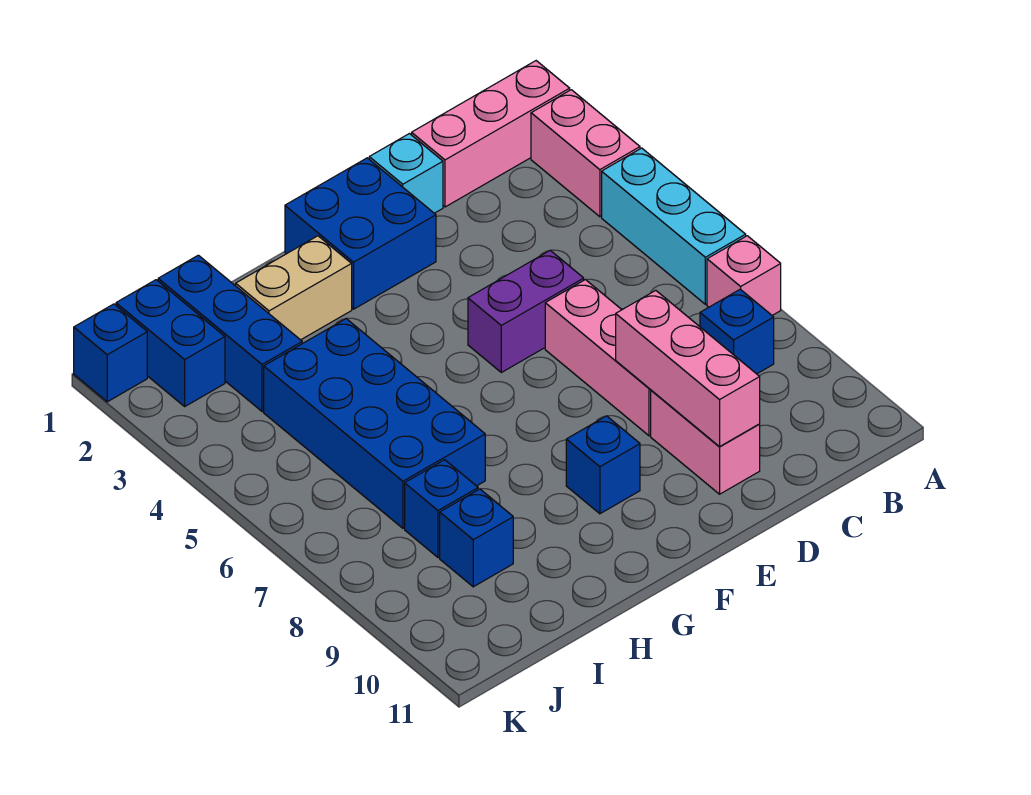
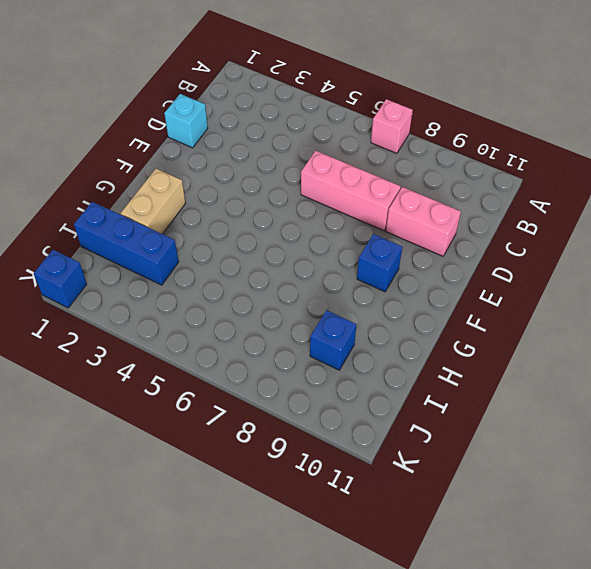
none -> pink brick A1:C1 level 1
none -> pink brick A2:A3 level 1
none -> cyan brick A4:A6 level 1

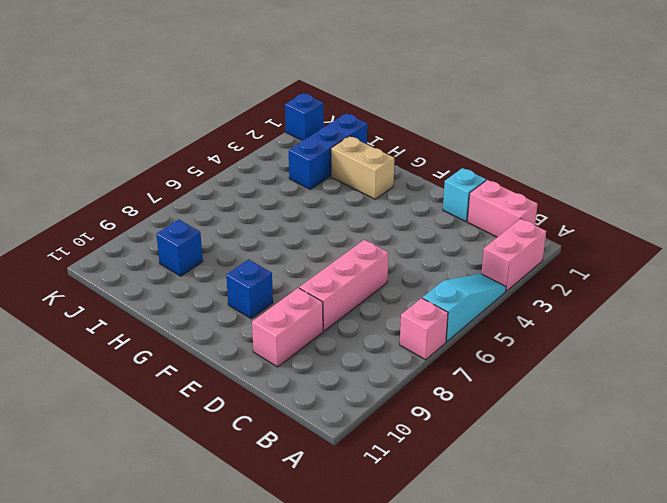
cyan slope A4:A6 level 1 top 6 -> cyan brick A4:A6 level 1
pink brick B1:C1 level 1 -> pink brick A1:C1 level 1
none -> blue brick B8 level 1
none -> purple brick D5:E5 level 1
none -> blue brick E1:F2 level 1

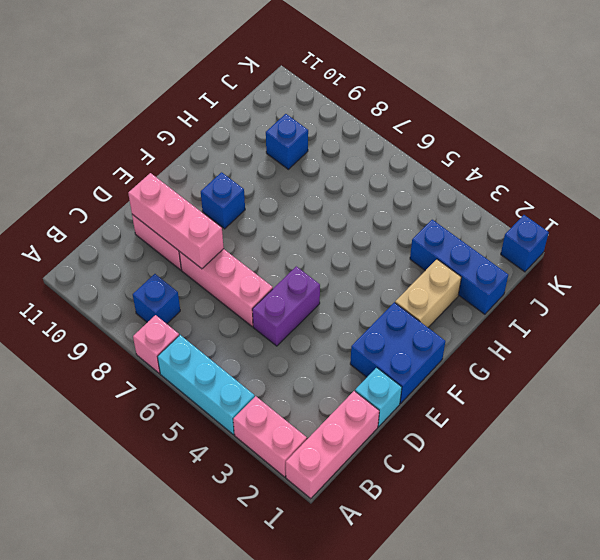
none -> blue brick H4:I7 level 1
none -> blue brick I8 level 1
none -> blue brick J1:J2 level 1

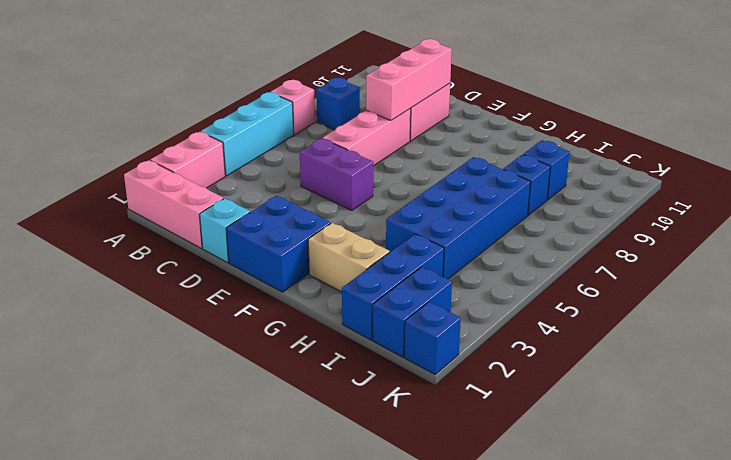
none -> blue brick F9 level 1

